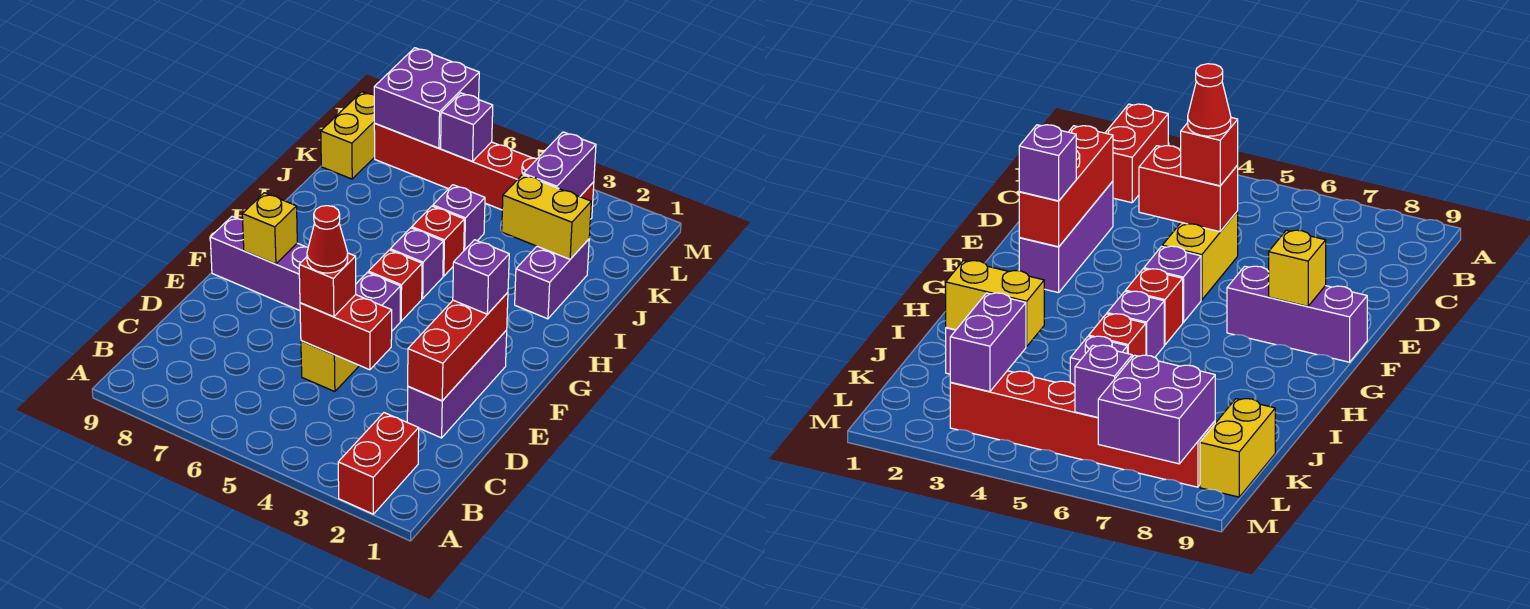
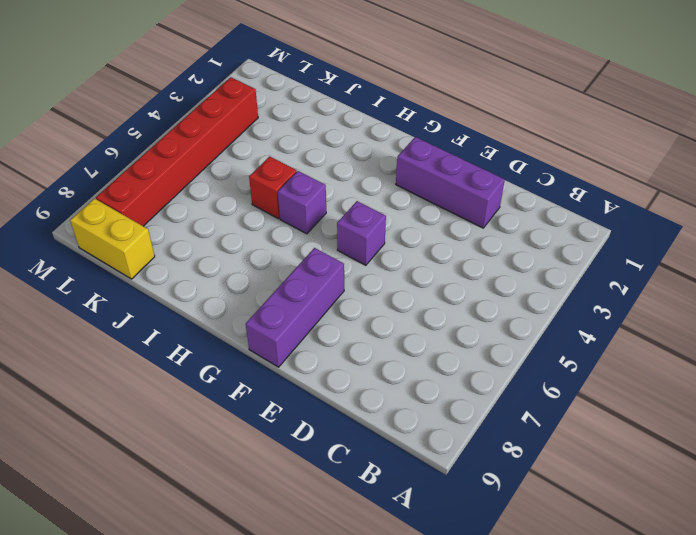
none -> red brick A2:B2 level 1
none -> yellow brick D5:E5 level 1
none -> red brick G5 level 1

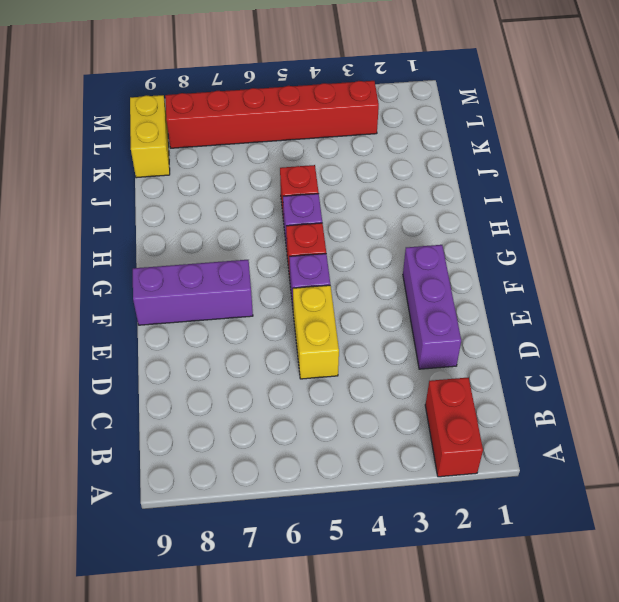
none -> purple brick I2:J2 level 1
none -> purple brick J5 level 1
none -> red brick D2:F2 level 2

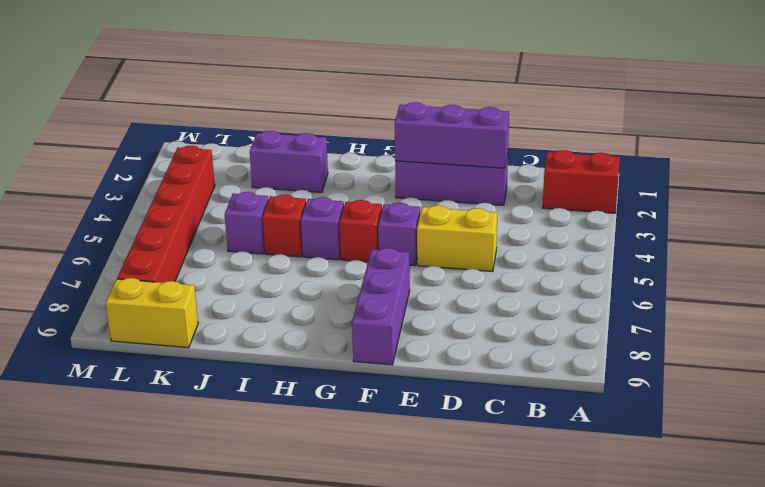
purple brick D2:F2 level 2 -> red brick D2:F2 level 2
none -> red brick D4:D5 level 2
none -> yellow brick F8 level 2
none -> yellow brick J2:J3 level 2

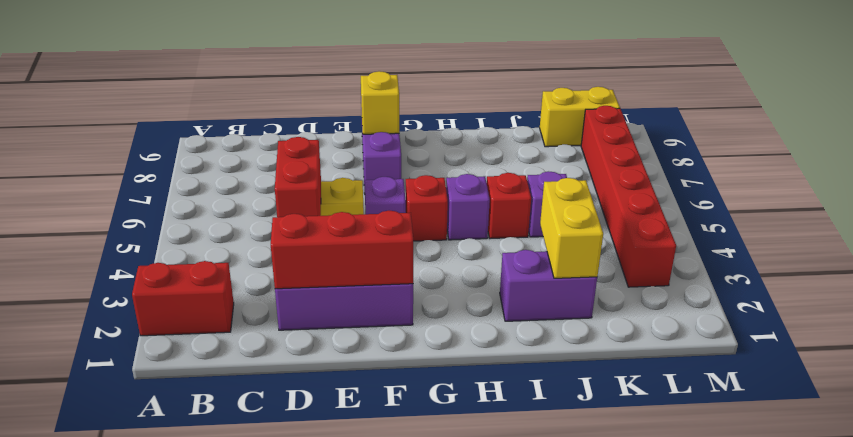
none -> purple brick K3:L3 level 2
none -> purple brick L6 level 2
none -> purple brick L7:M8 level 2

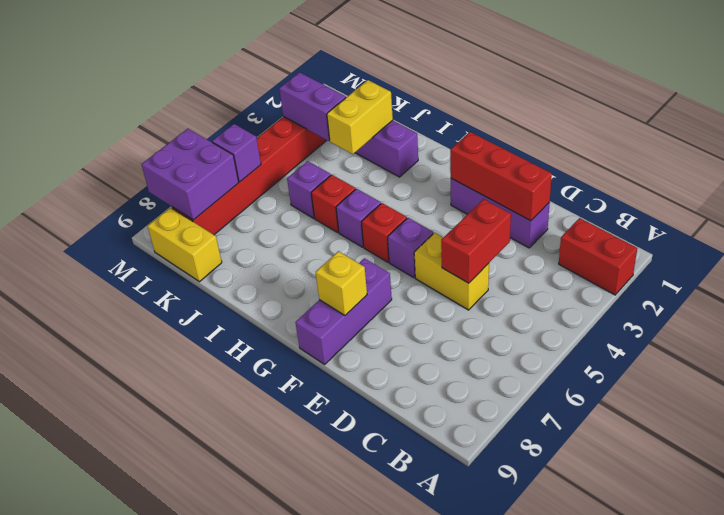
none -> red brick D5 level 3
none -> purple brick F2 level 3
none -> red cone D5 level 4

